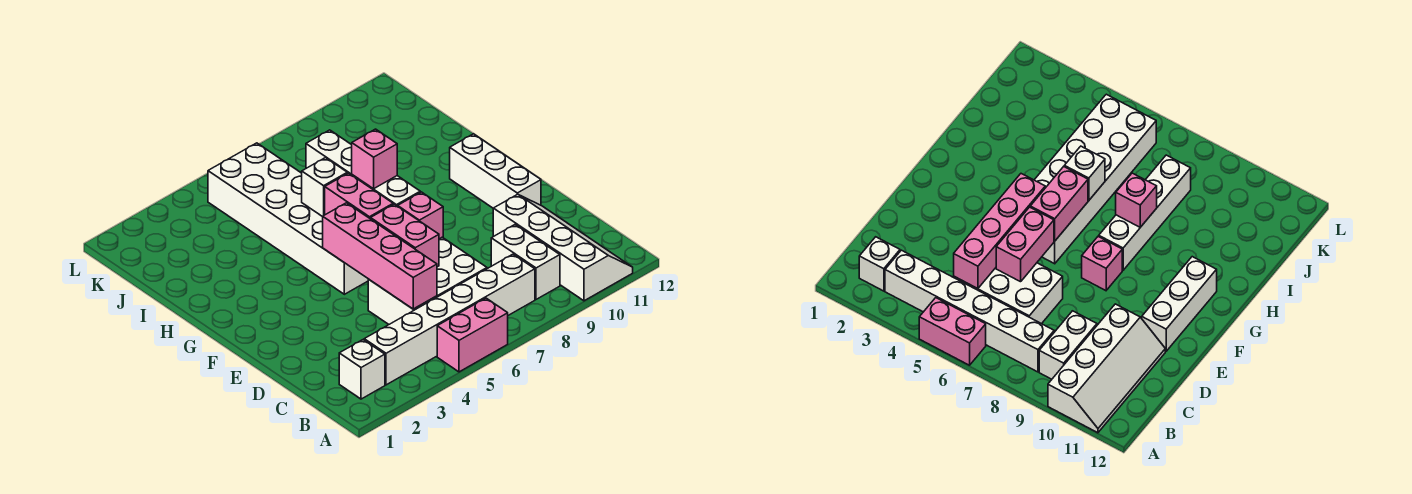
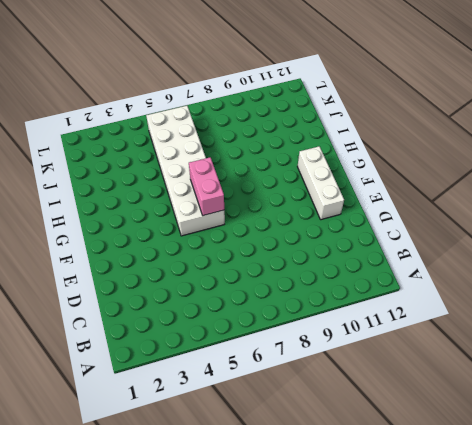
none -> pink brick A5:A6 level 1
none -> white slope A10:D11 level 1 top 10
none -> white brick B2 level 1

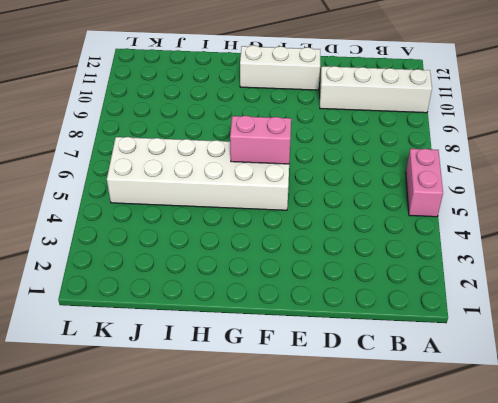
none -> white brick B2 level 1
none -> white brick B3:B8 level 1
none -> white brick B9:C9 level 1

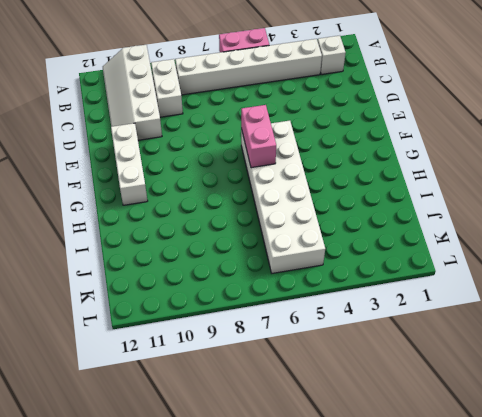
none -> white brick C5:D7 level 1
none -> pink brick F8 level 1
none -> white brick G8:J8 level 1

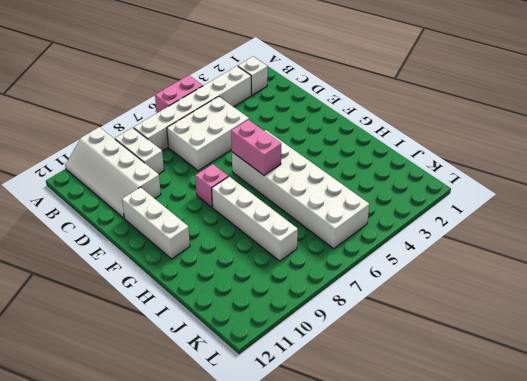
none -> pink brick C5:F5 level 2
none -> pink brick D6:E6 level 2
none -> white brick H6 level 2

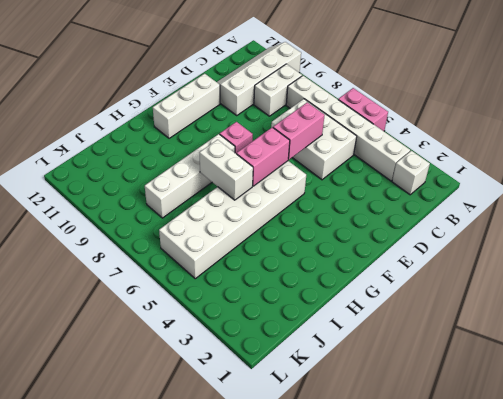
white brick H6:H7 level 2 -> white brick H6 level 2
none -> pink brick C5:F5 level 2
none -> pink brick H8 level 2

